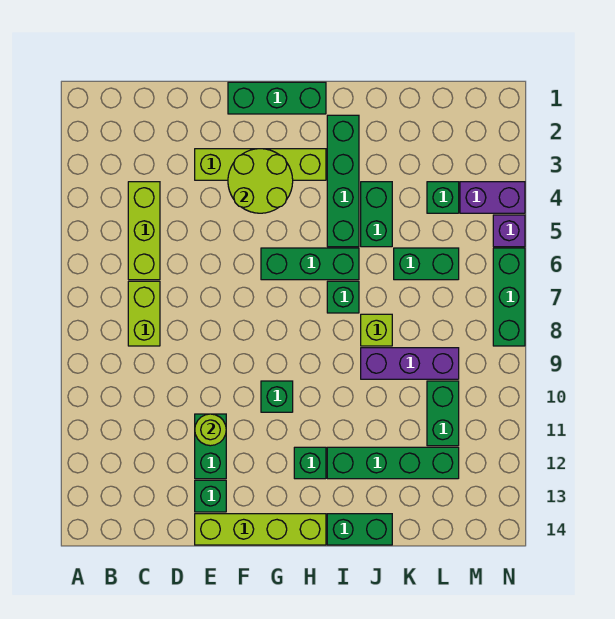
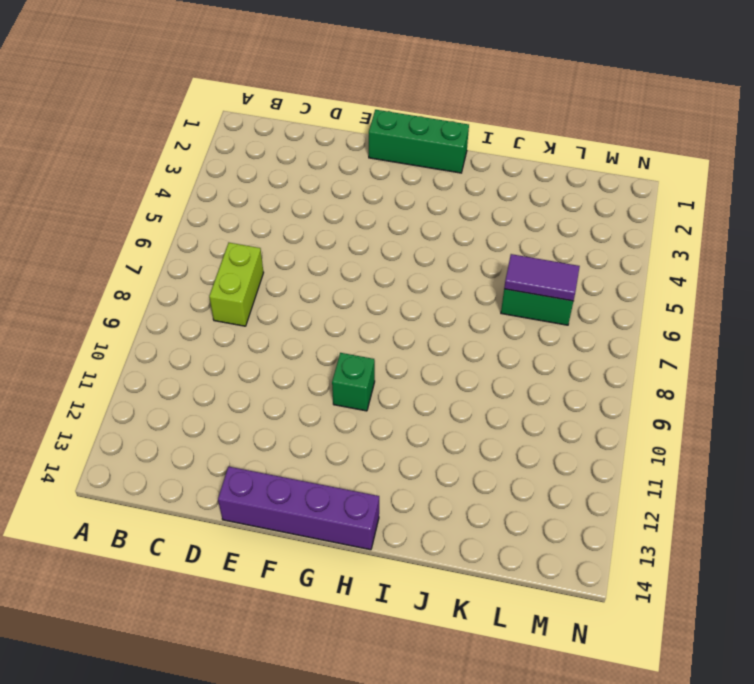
purple brick E14:H14 level 1 -> lime brick E14:H14 level 1
purple tile K6:L6 level 2 -> none
none -> lime brick C4:C6 level 1
none -> lime brick E3:H3 level 1
none -> green brick E11:E12 level 1

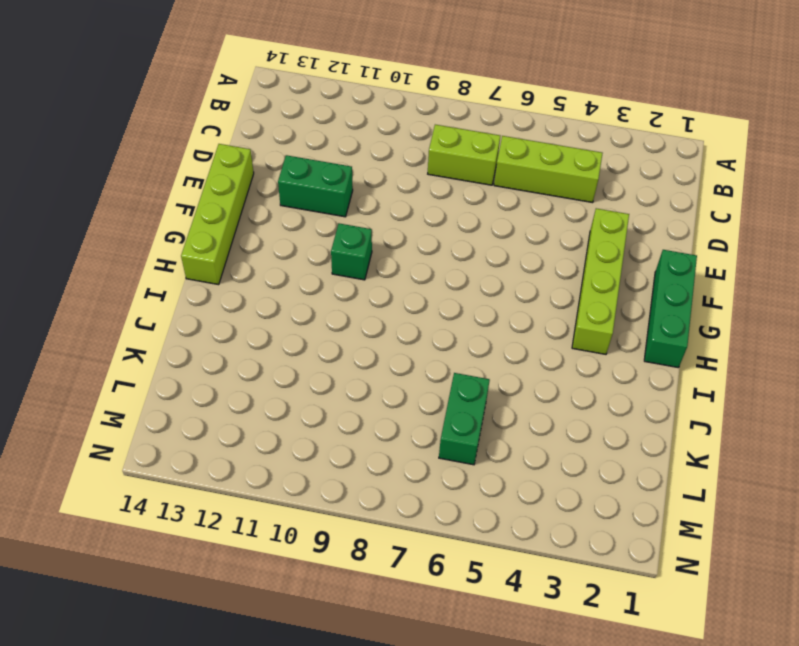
none -> green brick E13 level 1
none -> green brick G6:I6 level 1
none -> green brick H12 level 1

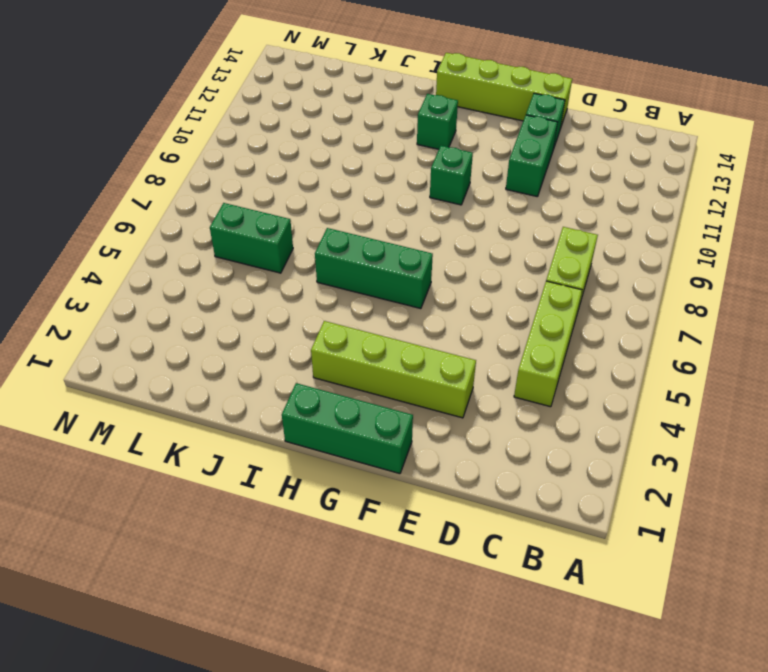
none -> green brick I2:I5 level 1
none -> green brick I7 level 1
none -> green brick I12:L12 level 1

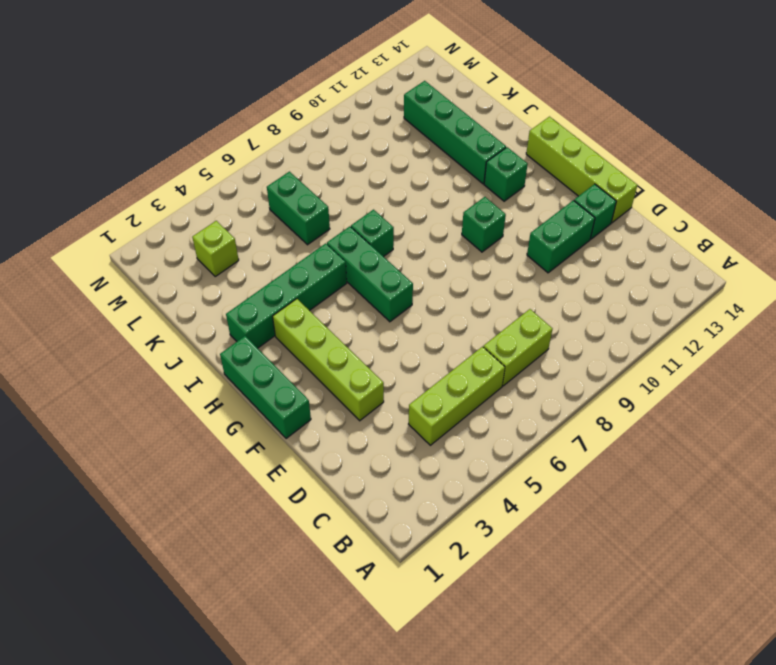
lime brick L3 level 1 -> lime brick J8 level 1
none -> green brick I14:J14 level 1
none -> green brick J4:J5 level 1
none -> purple brick J9:L9 level 1

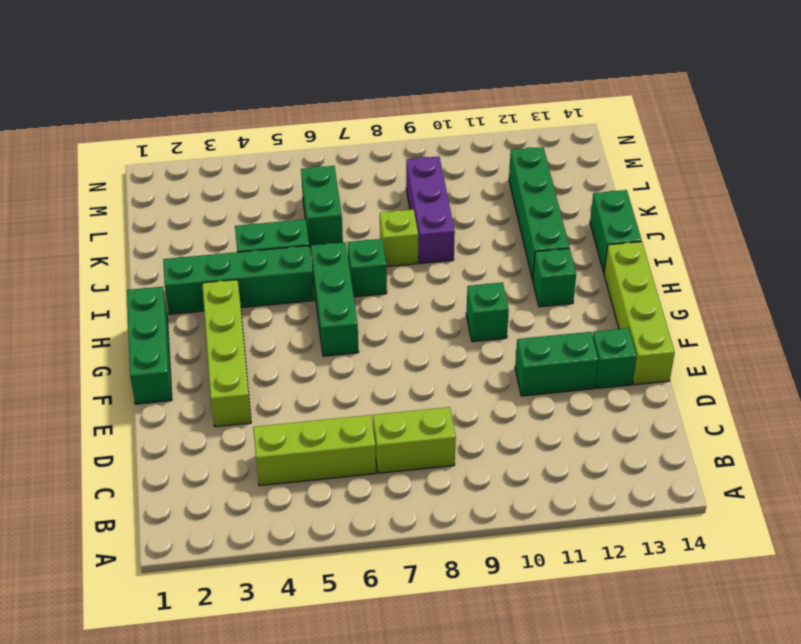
none -> green brick L4 level 1
none -> green brick L10:L11 level 1
none -> purple brick M4:N4 level 1

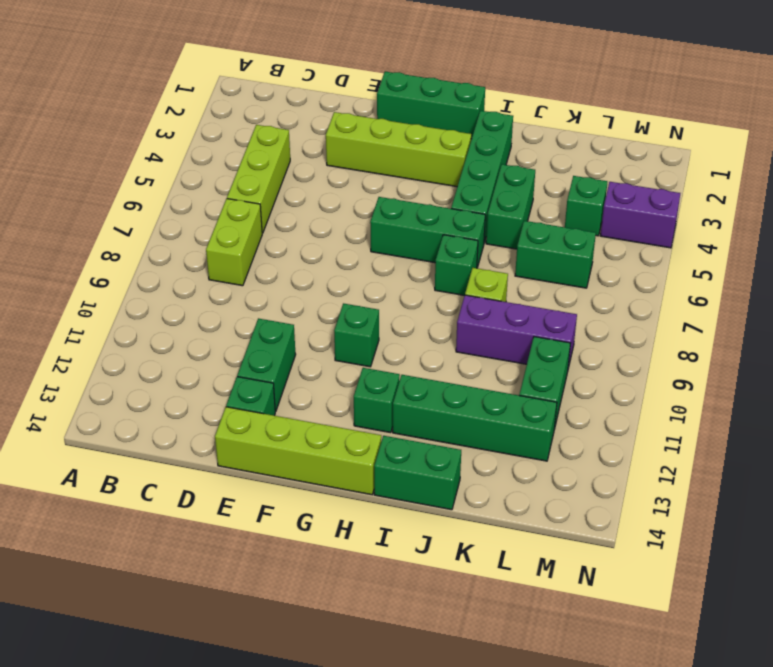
none -> purple brick N5 level 1
none -> green brick N6:N8 level 1
none -> lime round brick E11 level 2

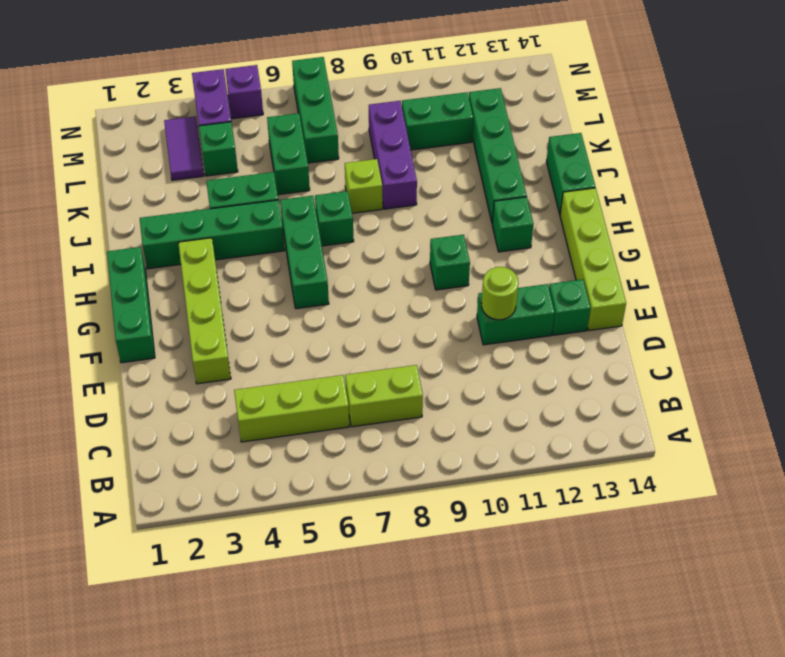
purple tile L3:M3 level 1 -> none
green brick L7:N7 level 1 -> green brick N6:N8 level 1
none -> lime round brick F3:G4 level 2

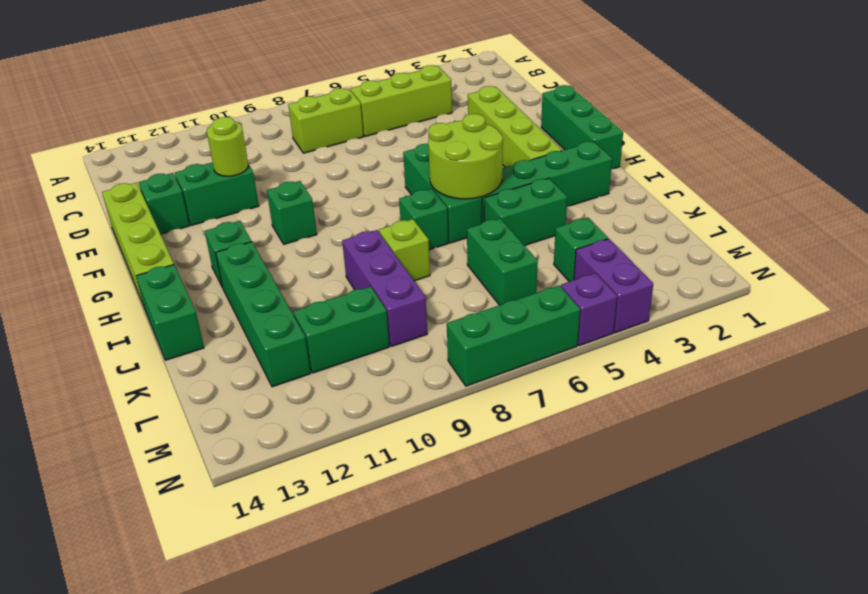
lime round brick H5:I6 level 2 -> lime round brick F3:G4 level 2

